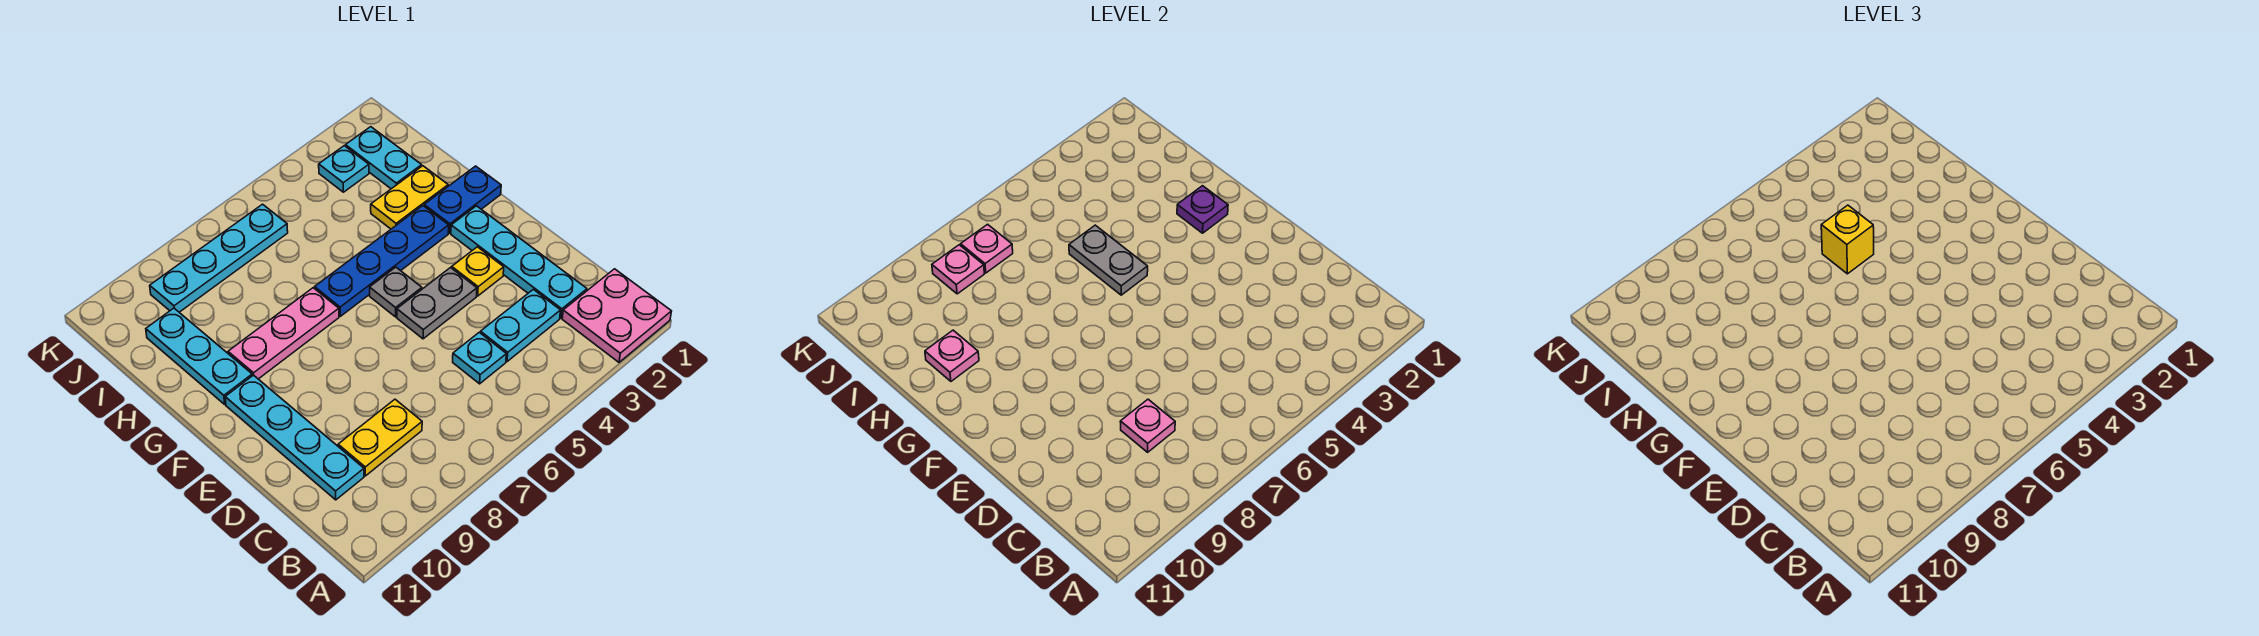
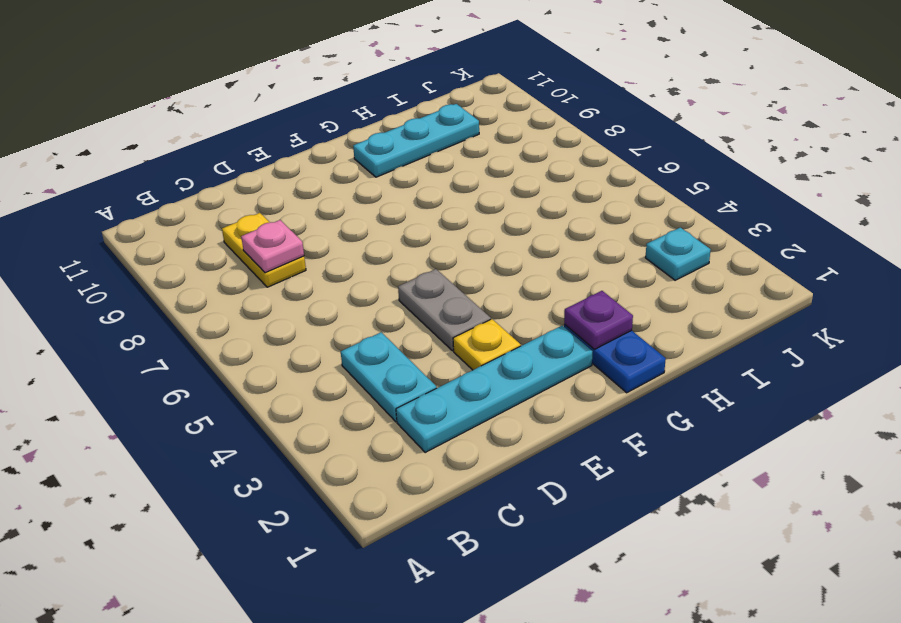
none -> pink plate A1:B2 level 1
none -> cyan plate C5 level 1
none -> cyan plate C10:F10 level 1

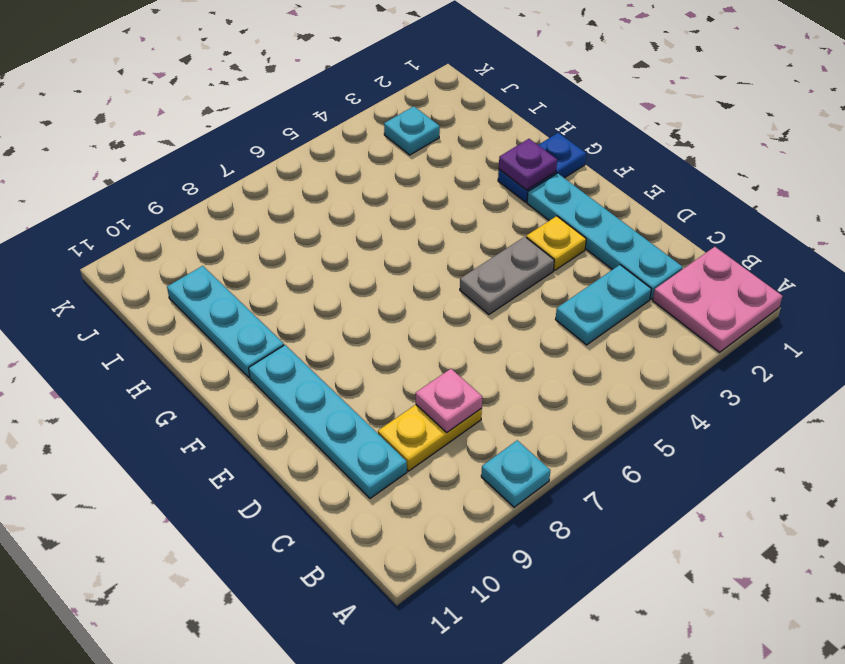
cyan plate A8 level 1 -> cyan plate C5 level 1
none -> grey plate F5 level 1
none -> blue plate G3:G6 level 1
none -> pink plate G7:G9 level 1

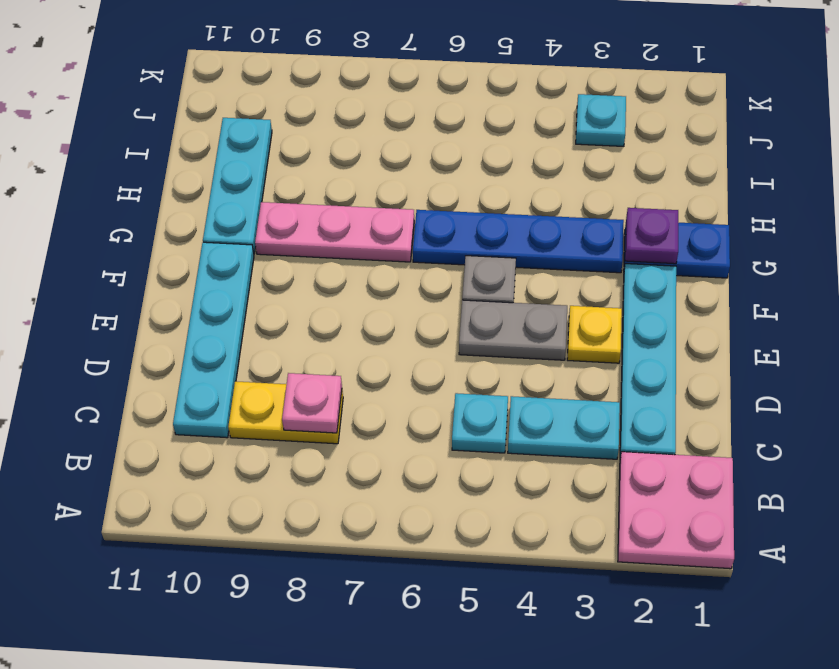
none -> yellow plate H2:H3 level 1
none -> cyan plate I2:J2 level 1
none -> cyan plate J6:J9 level 1

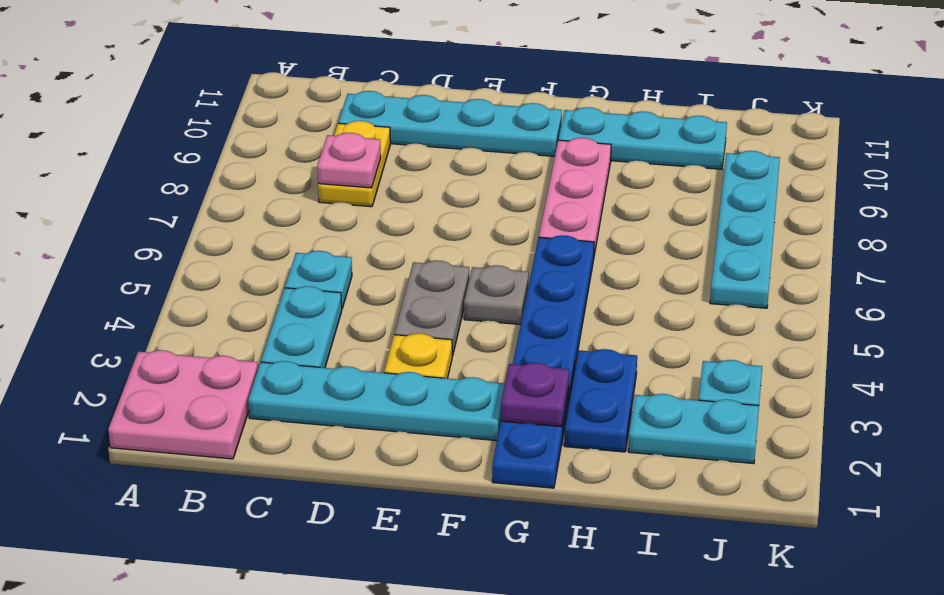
blue plate H2:H3 level 1 -> yellow plate H2:H3 level 1
none -> grey plate G5:H5 level 2
none -> pink plate H10 level 2
none -> pink plate J7 level 2

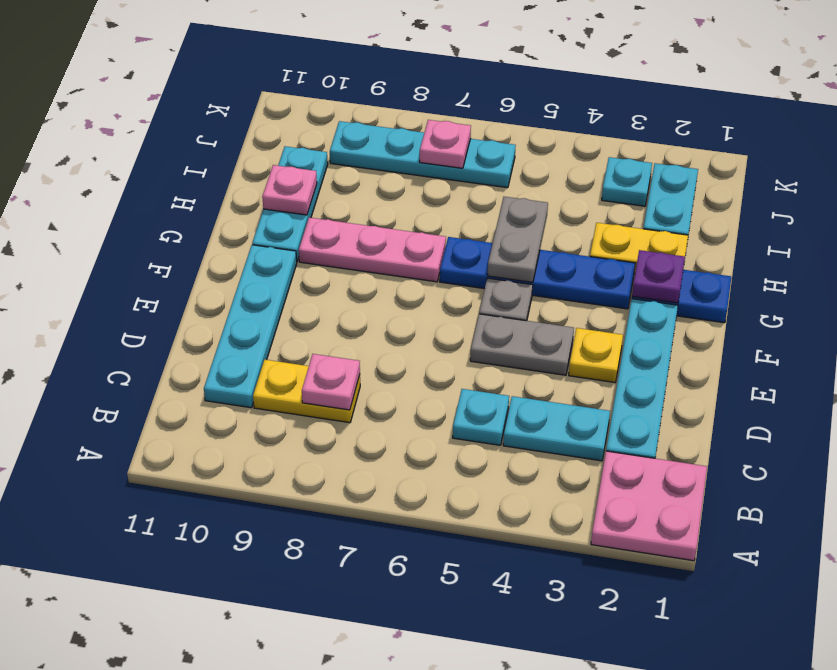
none -> pink plate J8 level 2
none -> yellow brick H5 level 3

